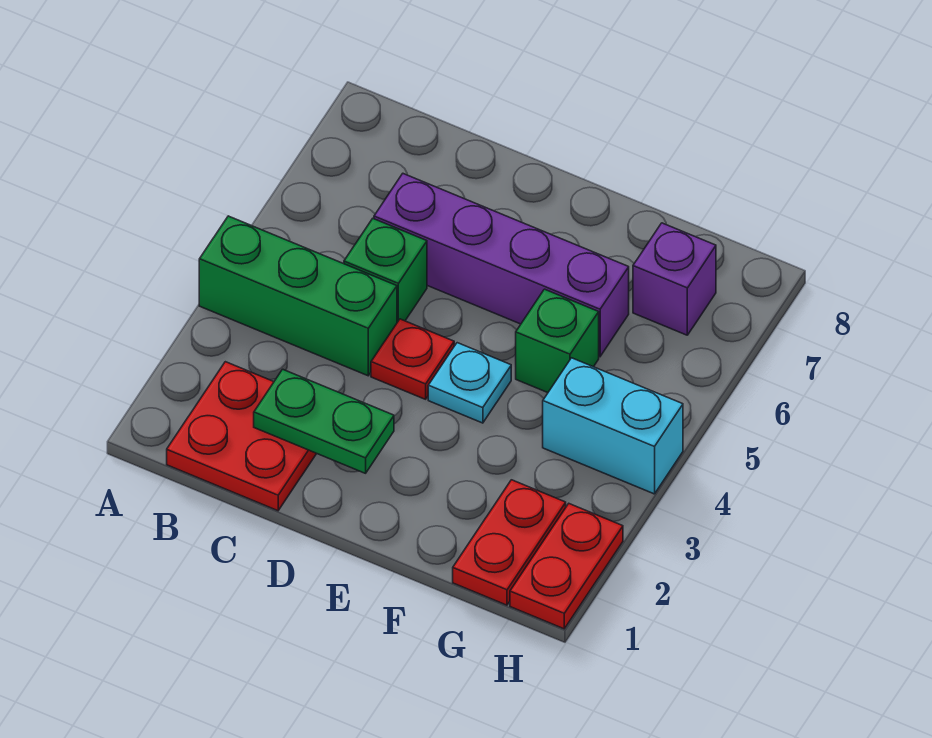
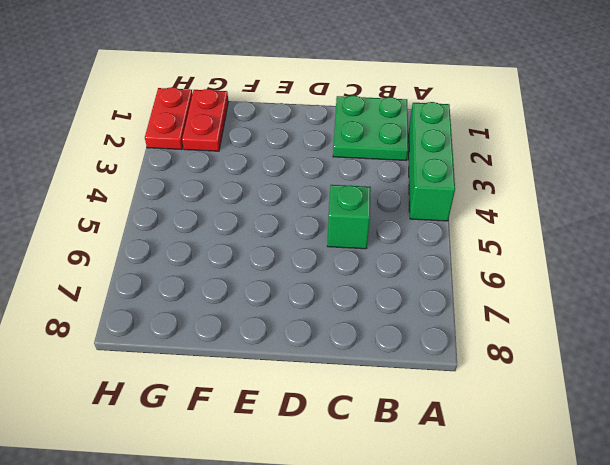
green brick A2:A4 level 1 -> green brick A4:C4 level 1
green plate B1:C2 level 1 -> red plate B1:C2 level 1
none -> purple brick C6:F6 level 1
none -> red plate D4 level 1
none -> cyan plate E4 level 1

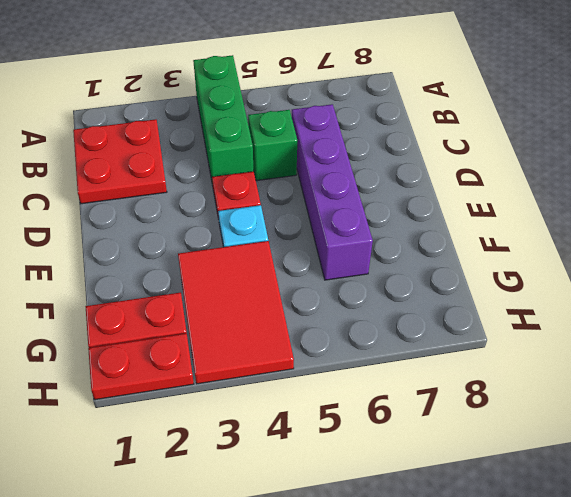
red tile F3:H4 level 1 -> cyan brick G4:H4 level 1
none -> green brick F5 level 1
none -> purple brick G7 level 1
none -> green plate C2:D2 level 2

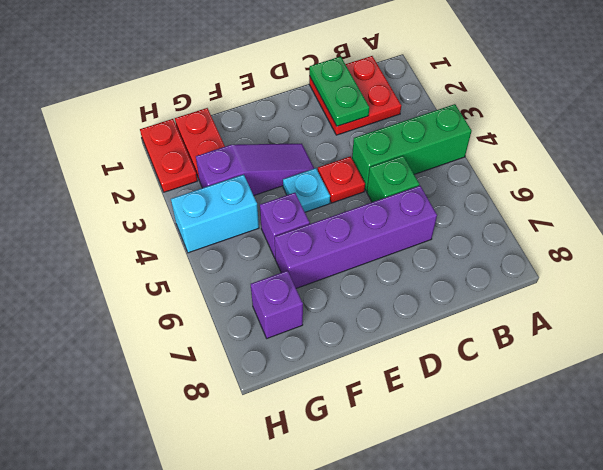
green plate C1:C2 level 2 -> green plate C2:D2 level 2
purple slope E3:G3 level 1 top G -> none
purple brick F5 level 1 -> green brick F5 level 1

